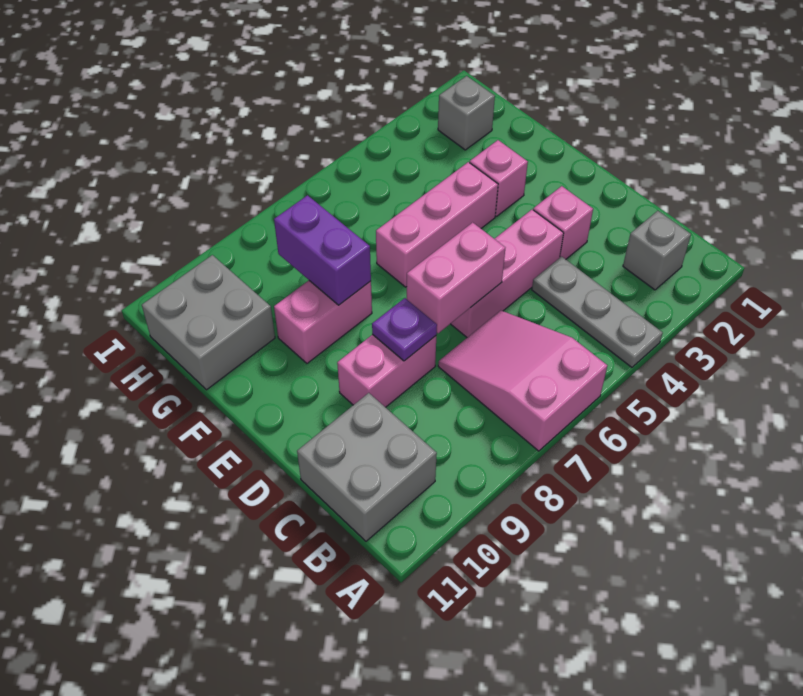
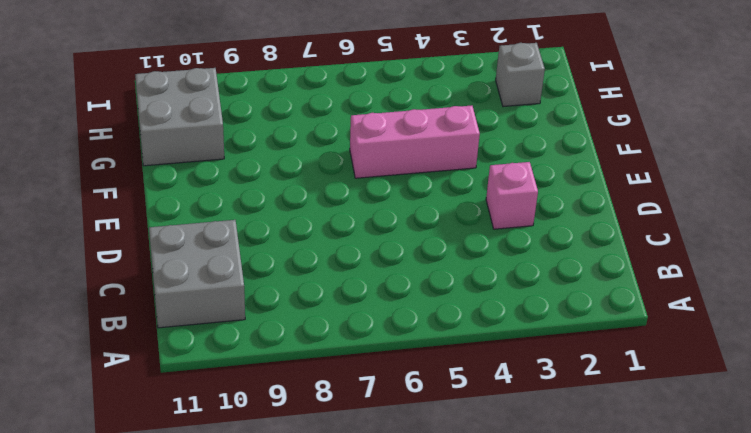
none -> grey plate A4:C4 level 1
none -> pink slope A6:C7 level 1 top A
none -> grey brick B2 level 1

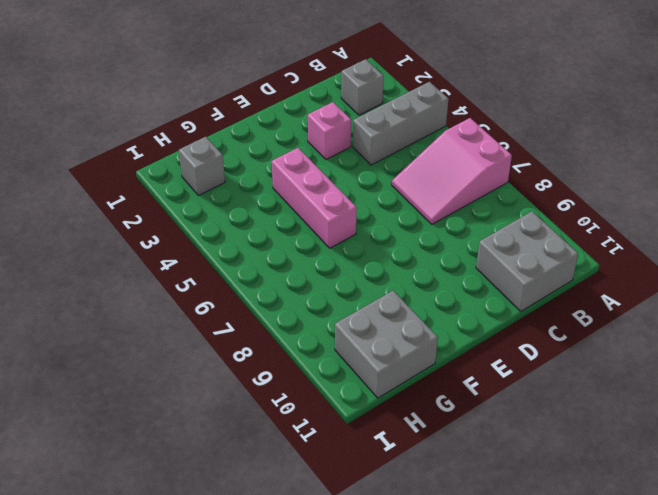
grey brick A4:C4 level 1 -> grey plate A4:C4 level 1
none -> pink brick D4:D6 level 1
none -> pink brick D8:D9 level 1
none -> pink brick F3 level 1

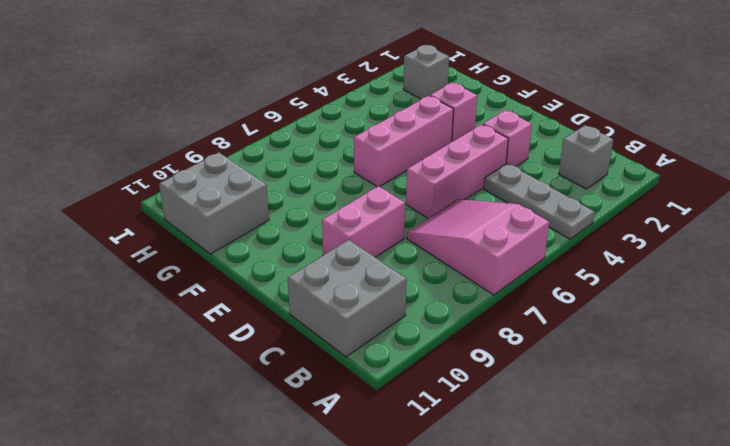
none -> pink brick F8:F9 level 1
none -> pink brick D6:D7 level 2
none -> purple plate D8 level 2

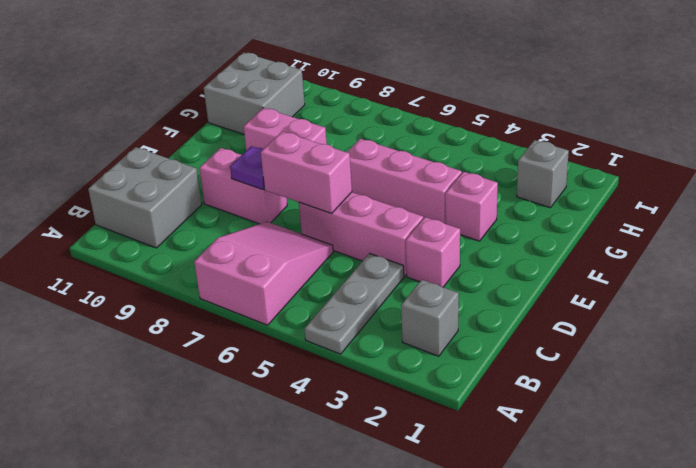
none -> purple brick F8:G8 level 2

